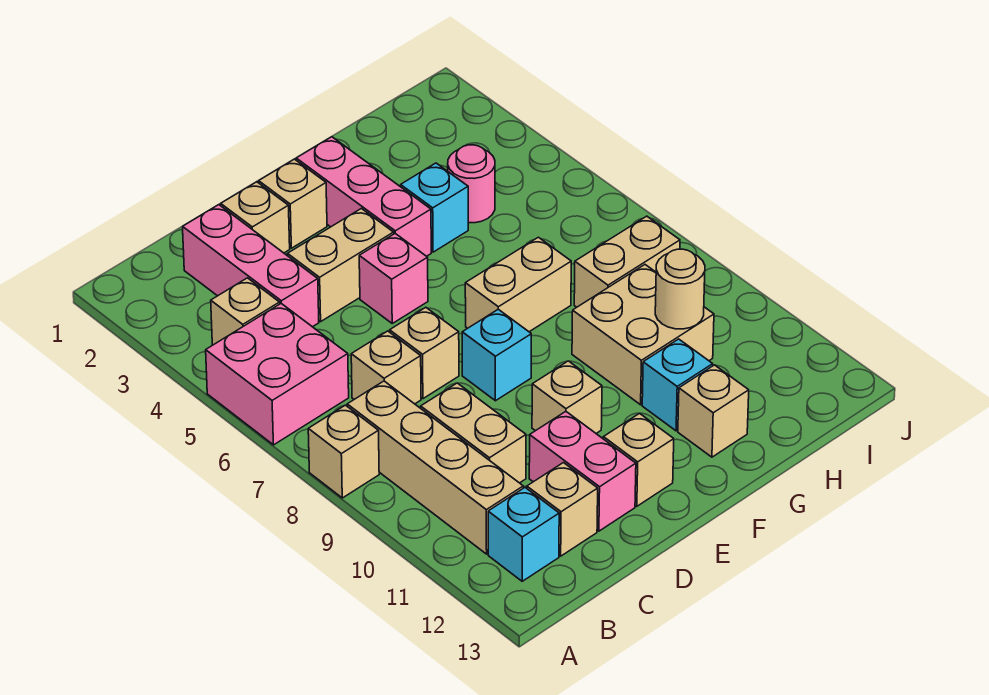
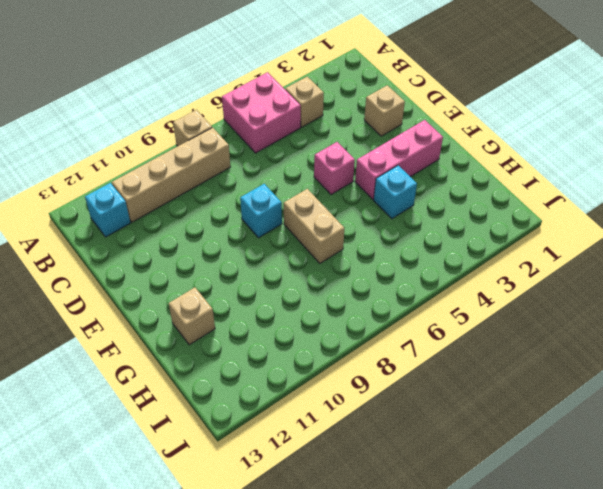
none -> pink brick C2:C4 level 1
none -> tan brick C7 level 1
none -> tan brick C9:C10 level 1

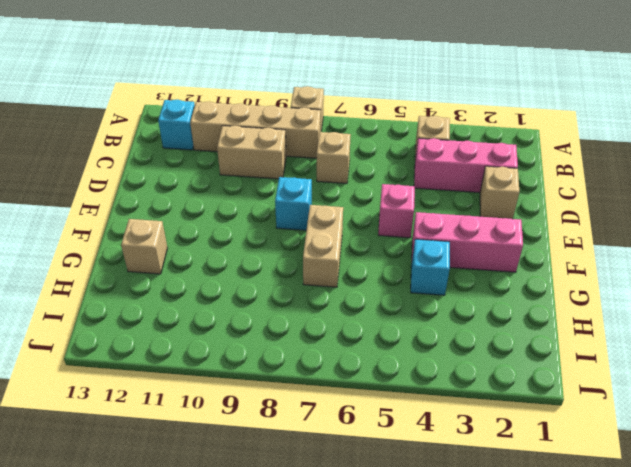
none -> pink brick A5:B6 level 1
none -> tan brick C12 level 1
none -> tan brick D4:E4 level 1

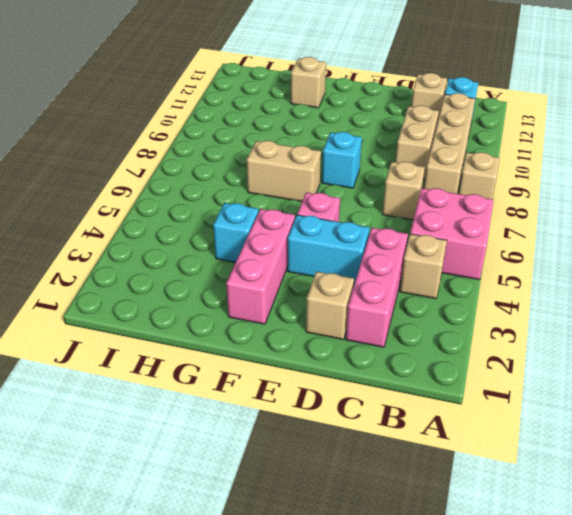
cyan brick D4:E4 level 1 -> tan brick D4:E4 level 1
none -> tan brick D7 level 1
none -> pink brick D11:D12 level 1
none -> tan brick E2 level 1

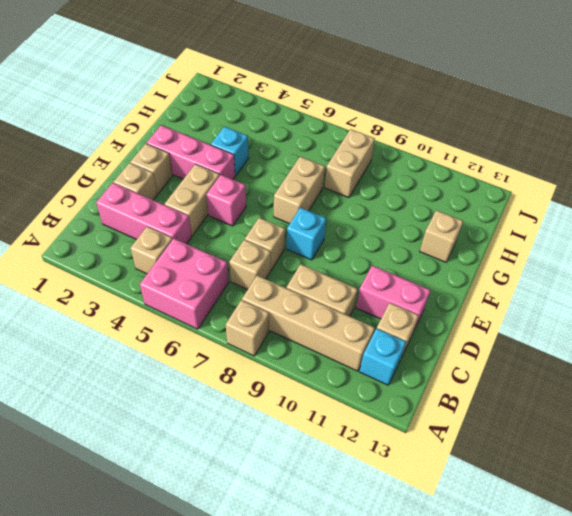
none -> tan brick E10 level 1
none -> tan brick E12 level 1
none -> tan brick G9:H10 level 1

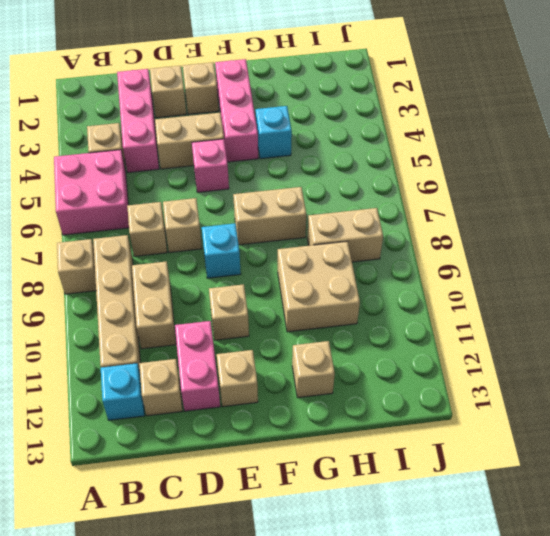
none -> cyan brick G11 level 1
none -> pink round brick H4 level 1
none -> tan round brick H10 level 2

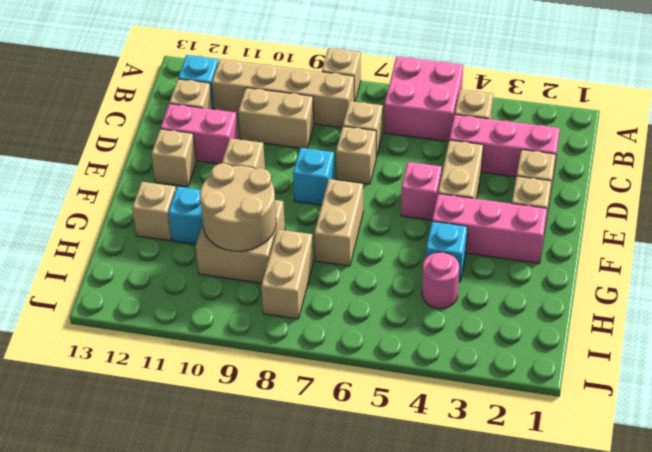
tan round brick G9:H10 level 2 -> tan round brick H10 level 2

